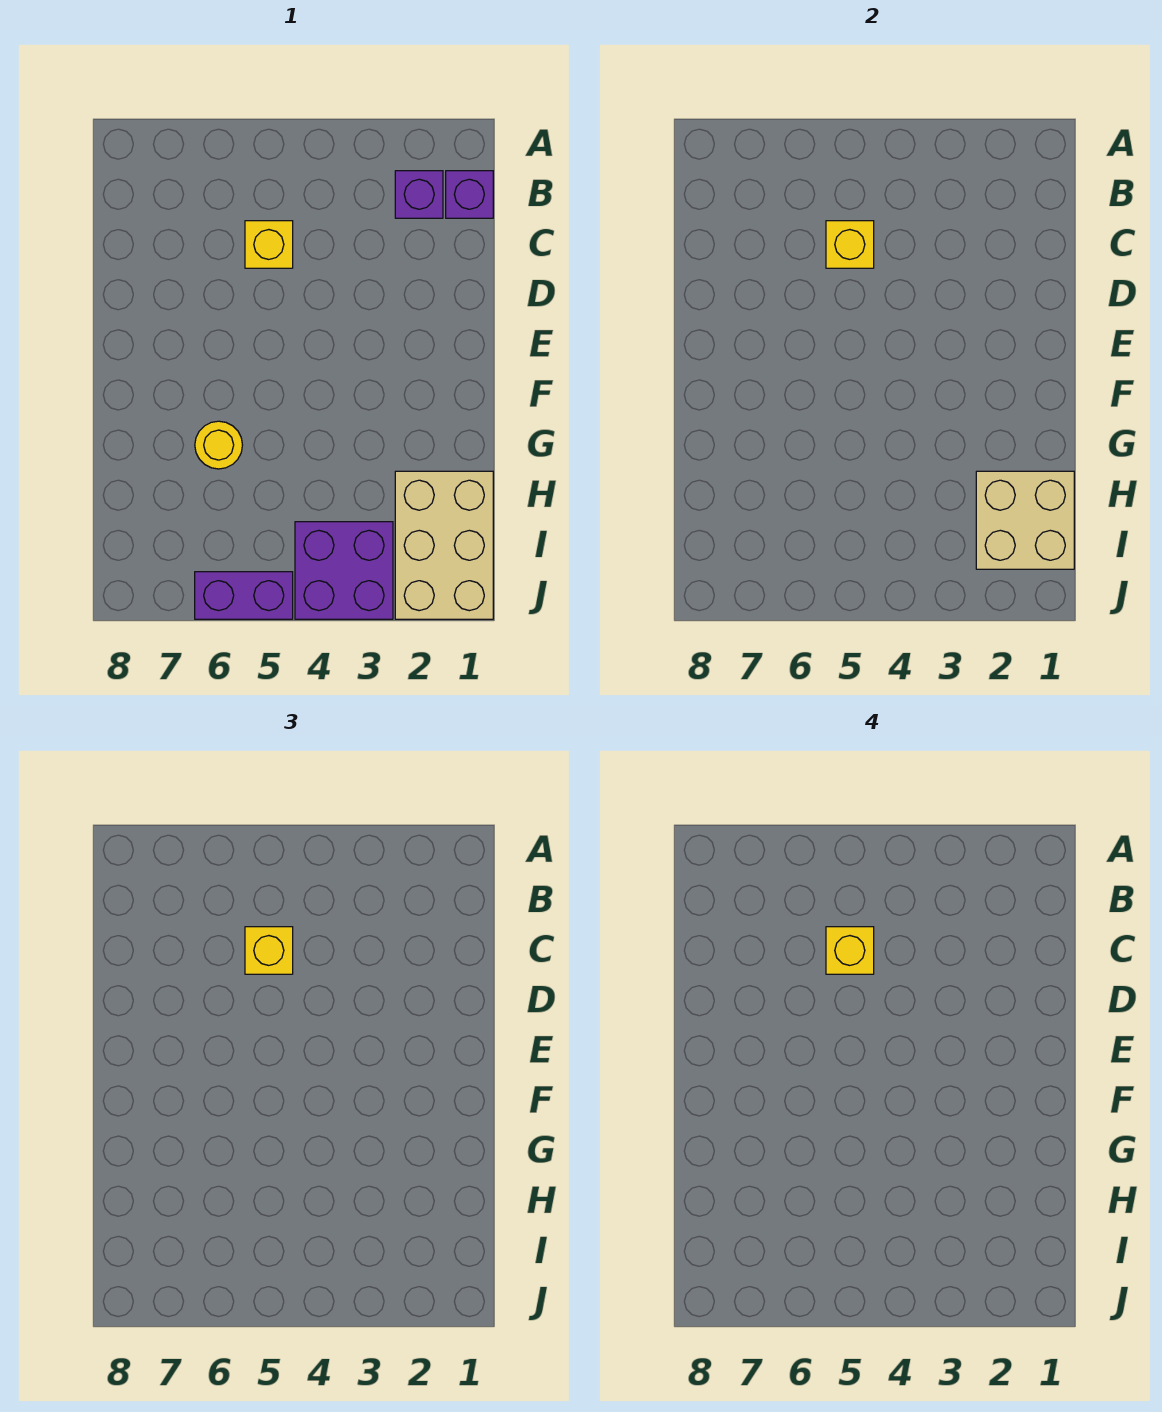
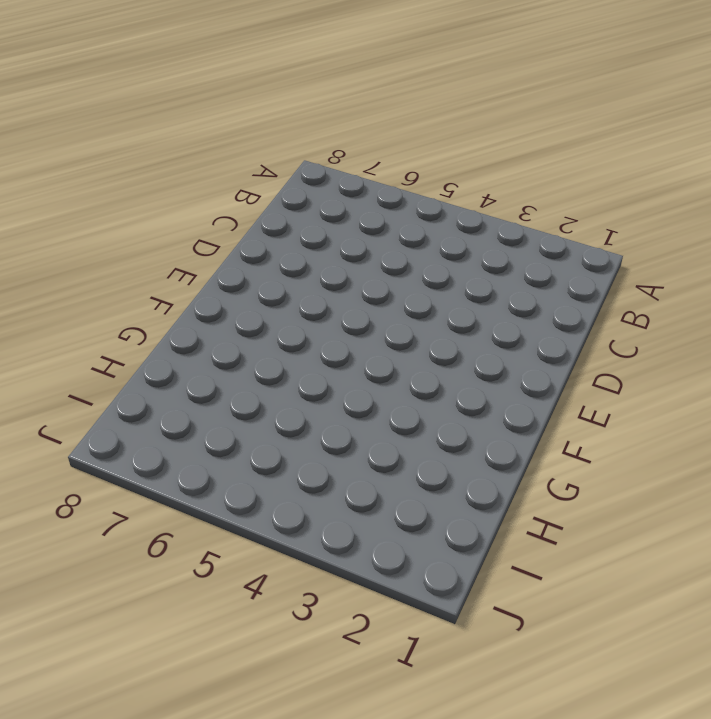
none -> purple brick B1 level 1
none -> purple brick B2 level 1

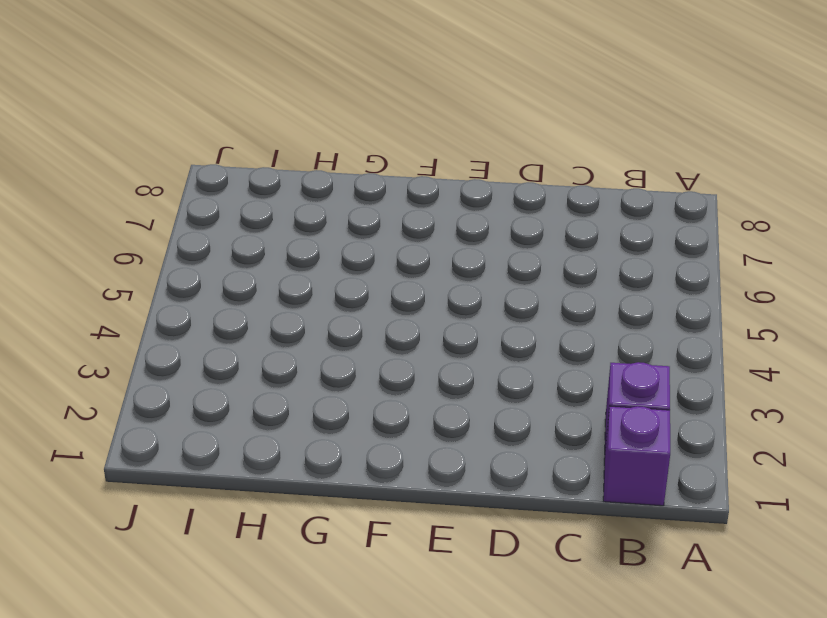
none -> yellow brick C5 level 1
none -> yellow round brick G6 level 1

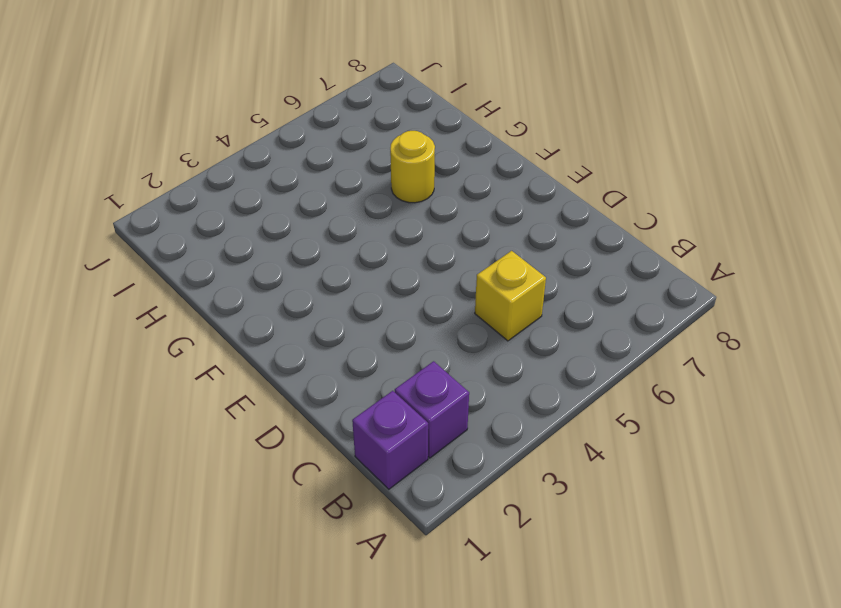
none -> tan brick H1:J2 level 1
none -> purple brick I3:J4 level 1

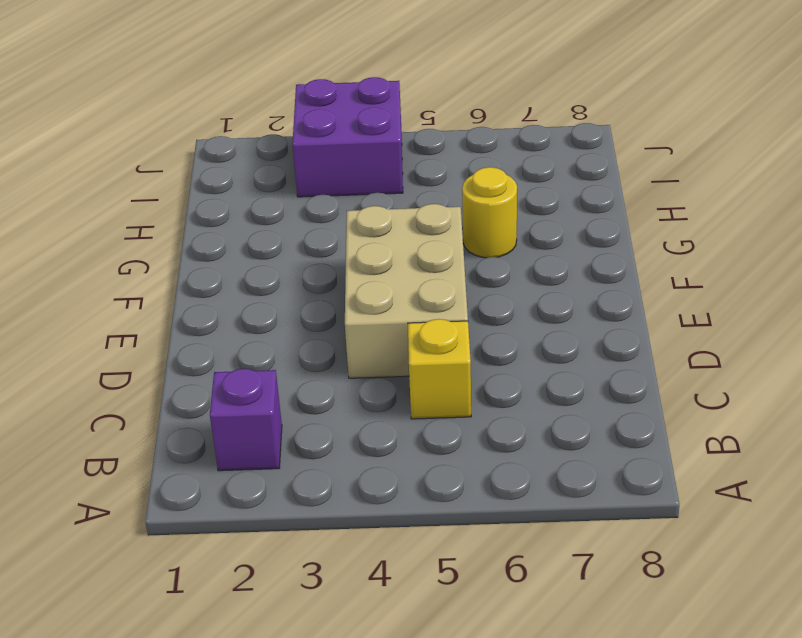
tan brick D4:F5 level 1 -> tan brick H1:J2 level 1
none -> purple brick B1 level 1
none -> purple brick J5:J6 level 1

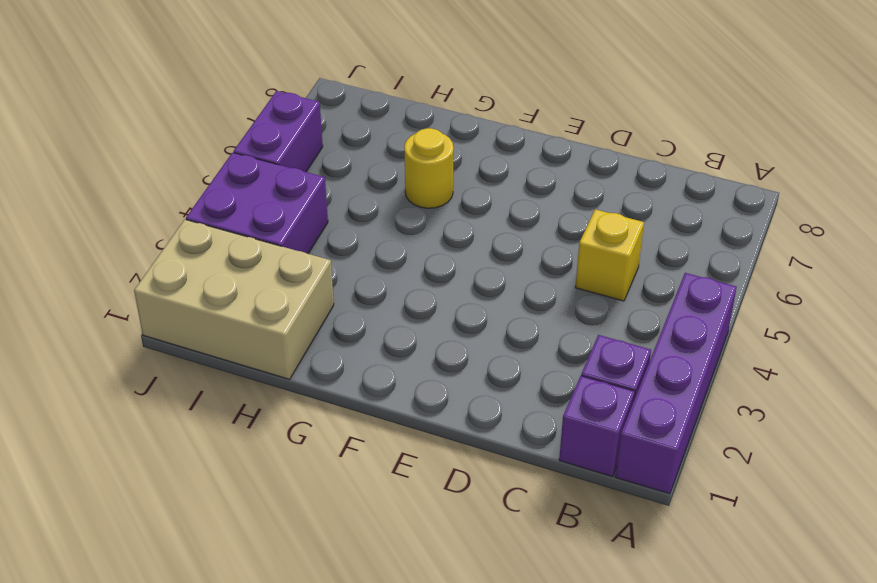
purple brick A1:A4 level 1 -> none
none -> yellow brick C5 level 2
none -> tan brick H1:I2 level 2

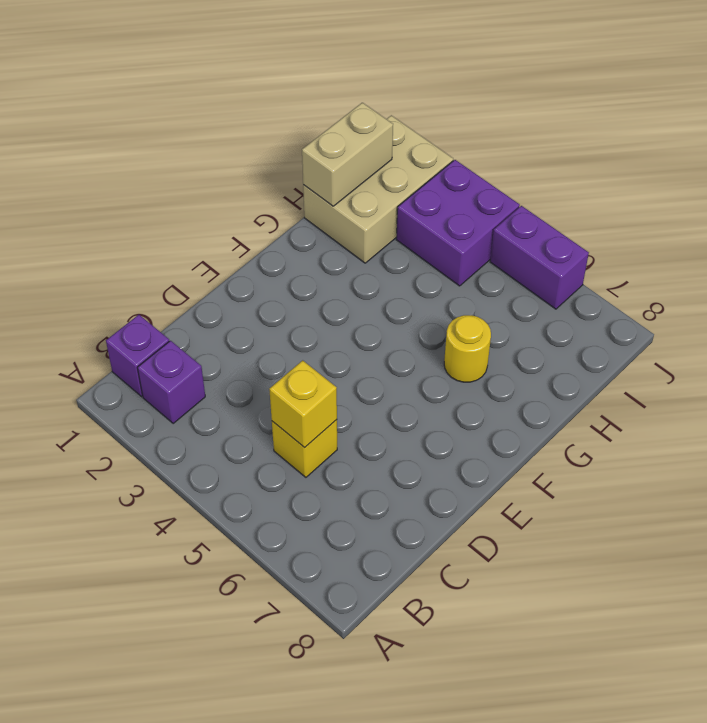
tan brick H1:I1 level 2 -> tan brick H1:I2 level 2
none -> yellow brick C5 level 3
none -> yellow brick C5 level 4

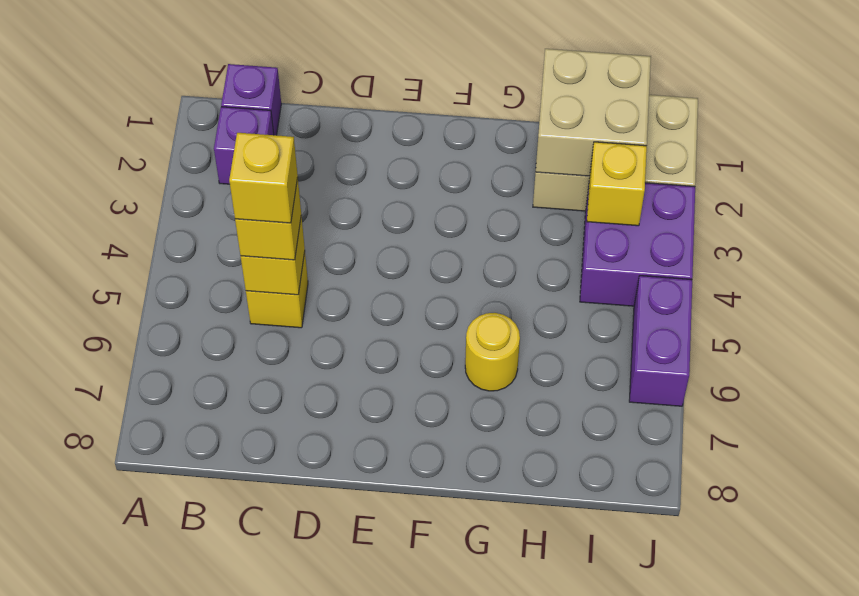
yellow brick I3 level 2 -> none

